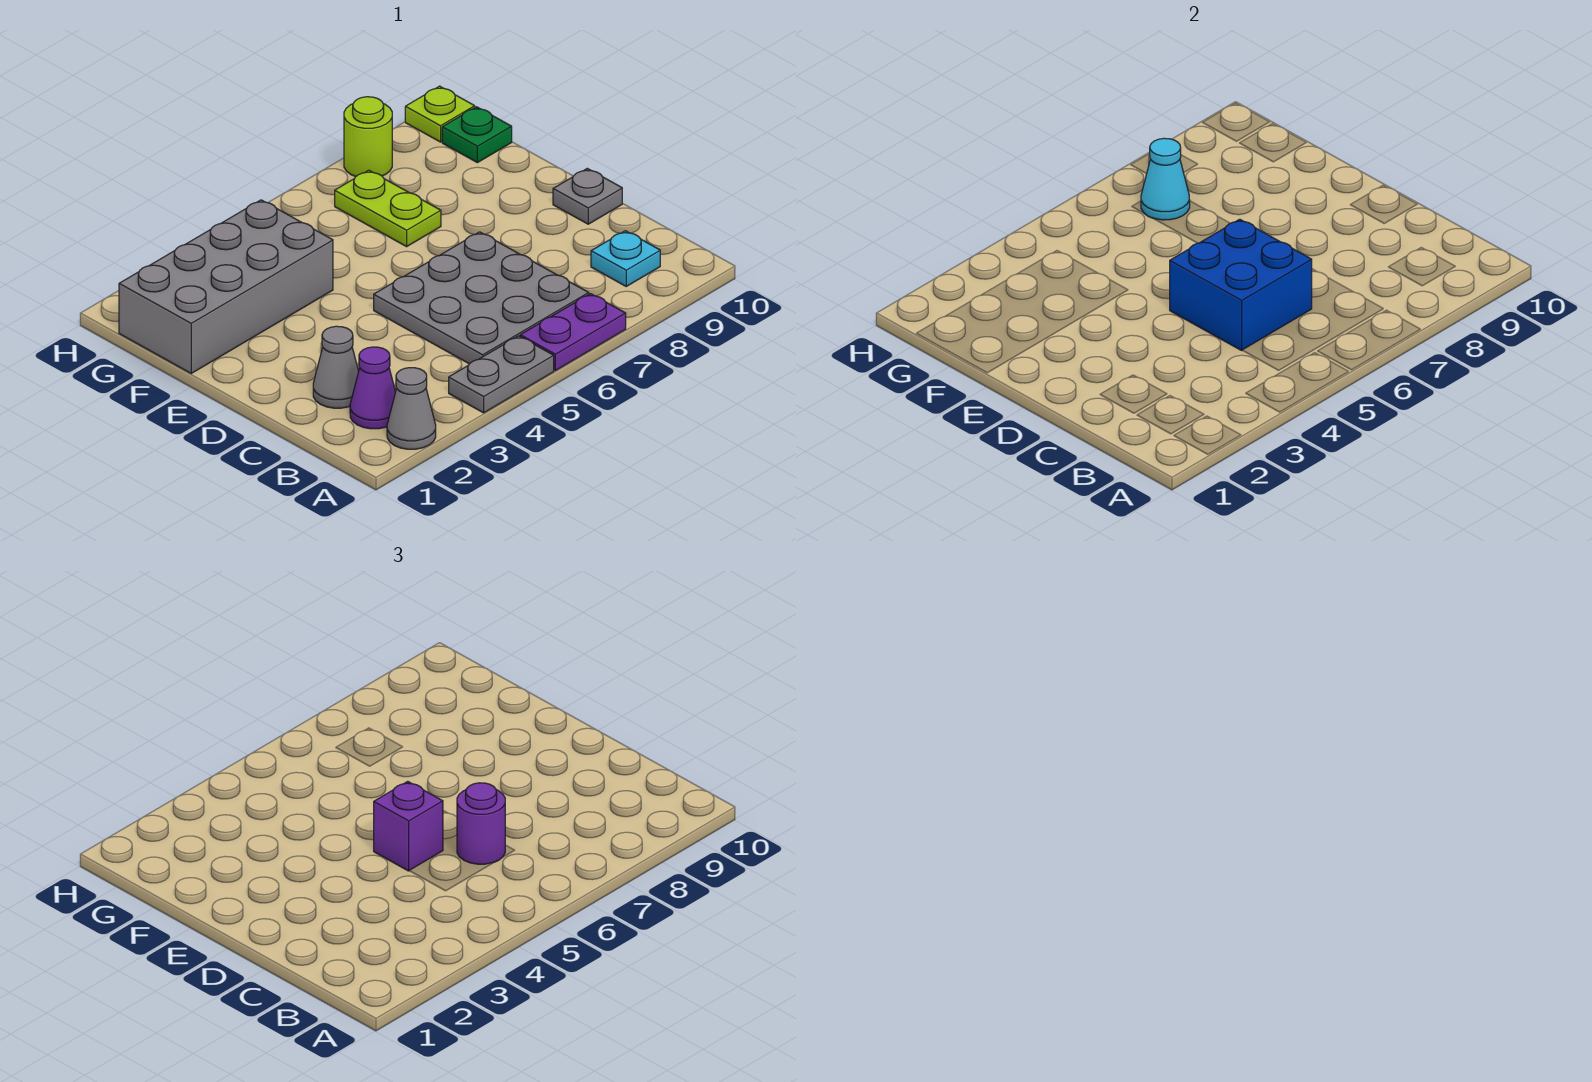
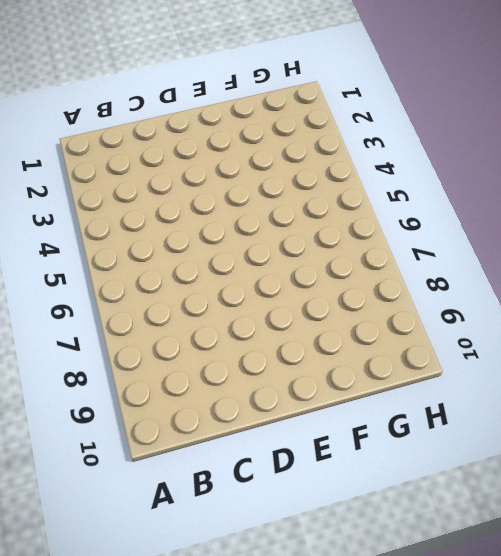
none -> grey cone A2 level 1
none -> grey plate A4:A5 level 1
none -> purple plate A6:A7 level 1

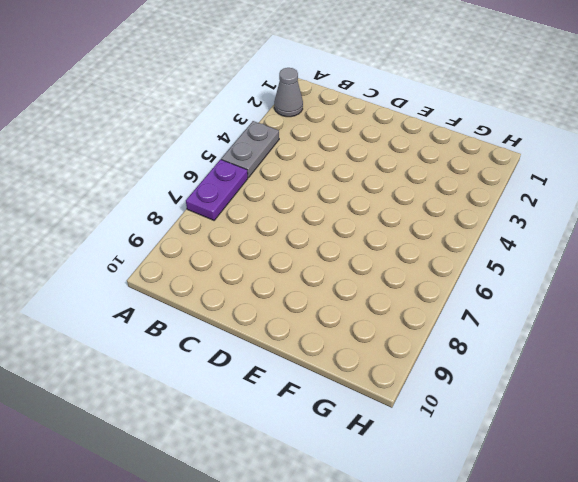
none -> purple cone B2 level 1
none -> grey plate B5:D7 level 1
none -> cyan plate B9 level 1

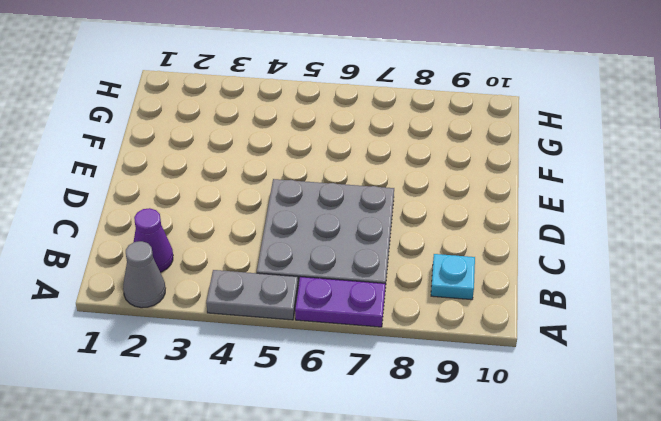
none -> grey cone C2 level 1
none -> grey plate D10 level 1
none -> grey brick F1:G4 level 1

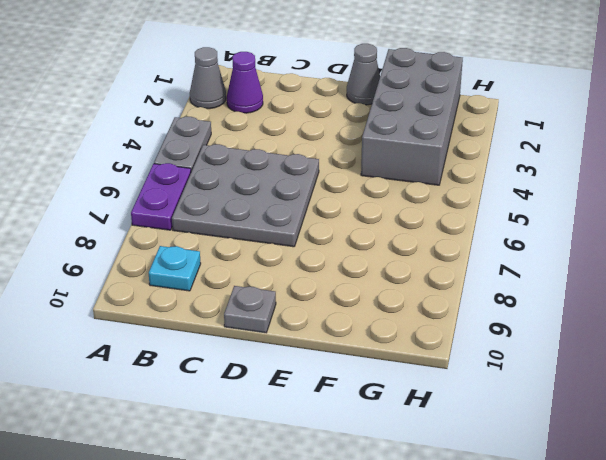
grey cone E1 level 1 -> grey cone C2 level 1
none -> lime plate F7:G7 level 1
none -> green plate G10 level 1
none -> lime round brick H8 level 1

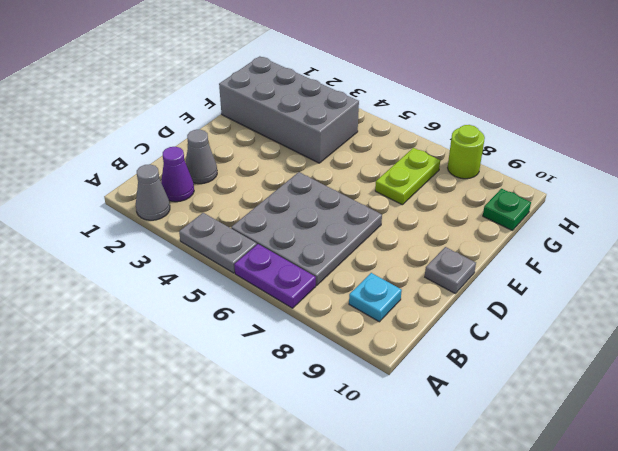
none -> lime plate H10 level 1
none -> blue brick C5:D6 level 2
none -> cyan cone G7 level 2

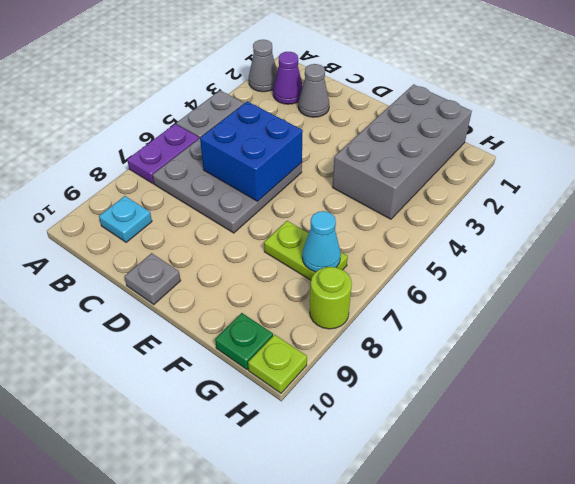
none -> purple round brick C6 level 3
none -> purple brick D5 level 3

